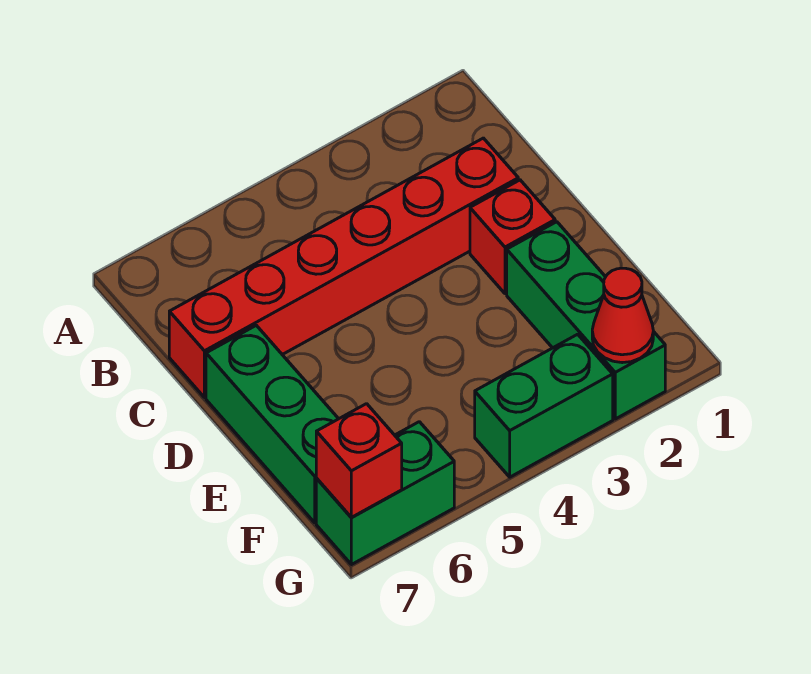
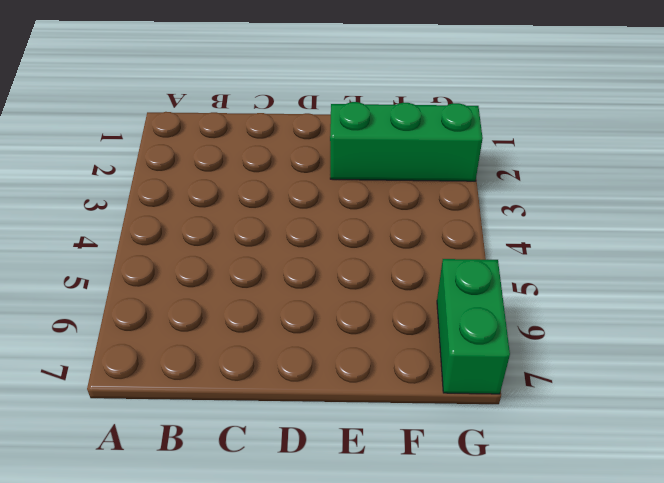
none -> red brick C2:C7 level 1
none -> red brick D2 level 1

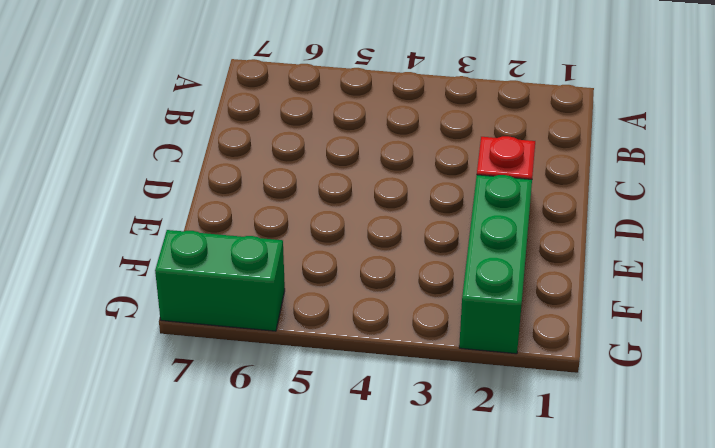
none -> red brick C2:C7 level 1
none -> green brick D7:F7 level 1

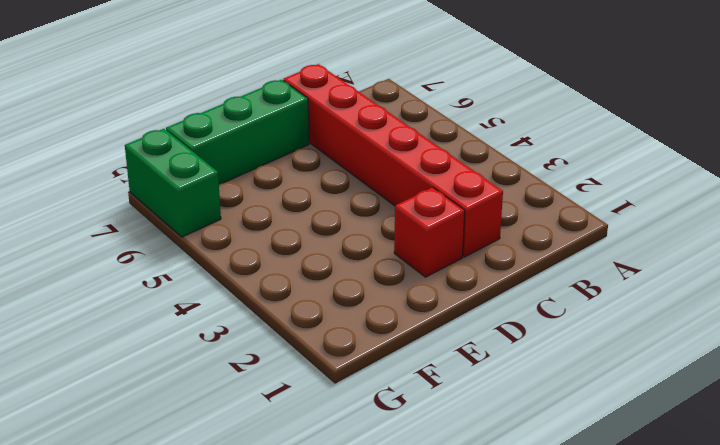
none -> green brick E2:G2 level 1
none -> green brick G3:G4 level 1

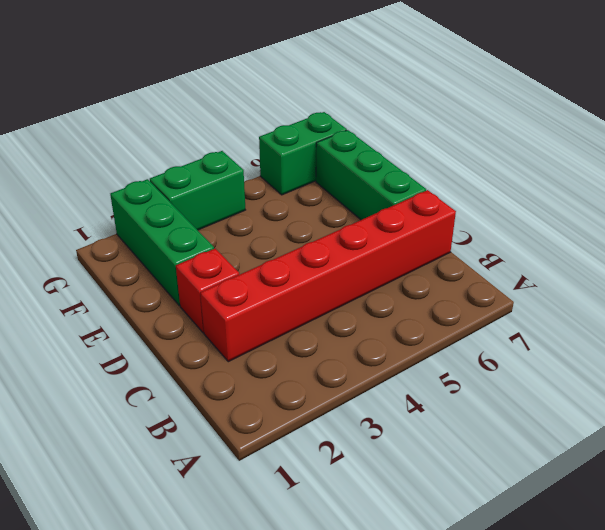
none -> red cone G2 level 2
none -> red brick G7 level 2

